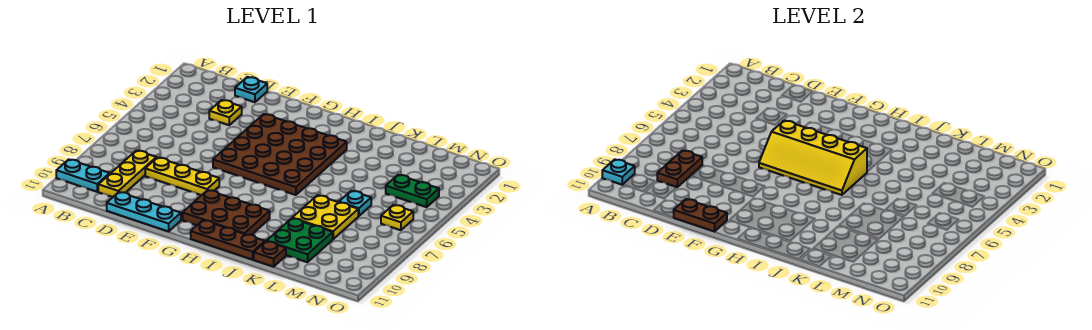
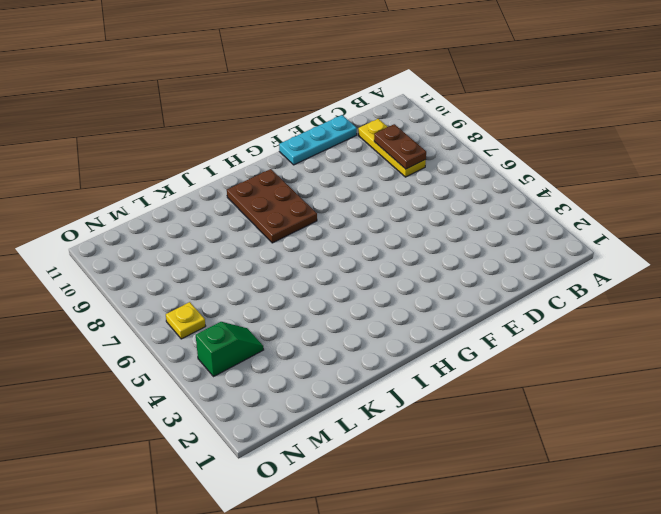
brown plate H8:I10 level 1 -> brown plate G9:I10 level 1
green slope M4:N4 level 1 top N -> green plate M4:N4 level 1
none -> cyan plate A10:B10 level 1
none -> cyan plate D1 level 1
none -> yellow plate D3 level 1

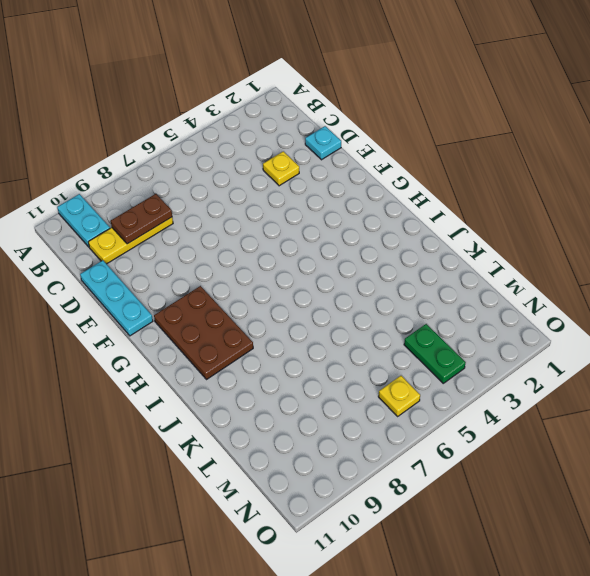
none -> yellow plate D8:F8 level 1
none -> brown plate F3:I6 level 1
none -> brown plate H11:J11 level 1

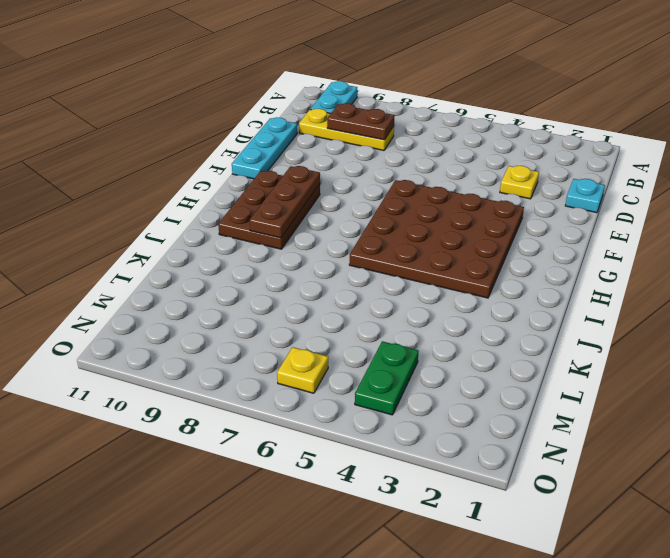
brown plate G9:I9 level 2 -> brown plate H11:J11 level 1
none -> yellow plate D8:F8 level 1
none -> yellow plate K7:L8 level 1
none -> green plate K9:L10 level 1

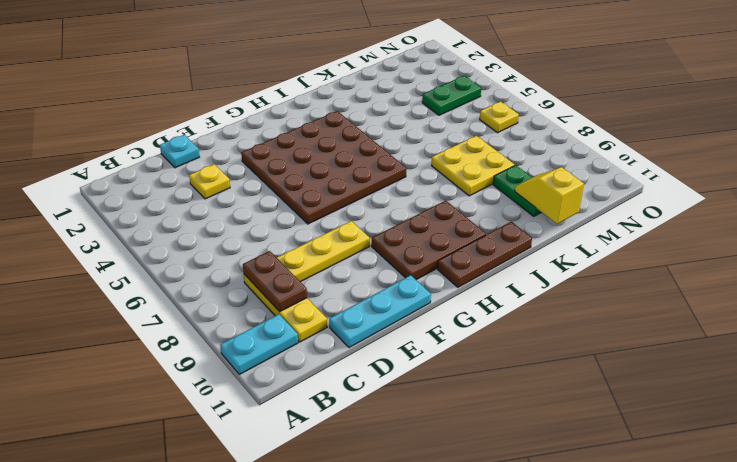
green plate L9:L10 level 1 -> green plate K9:L10 level 1
yellow slope L10:L11 level 2 top 11 -> none
none -> brown plate K11 level 1
none -> cyan plate L6 level 1
none -> cyan plate A10 level 2

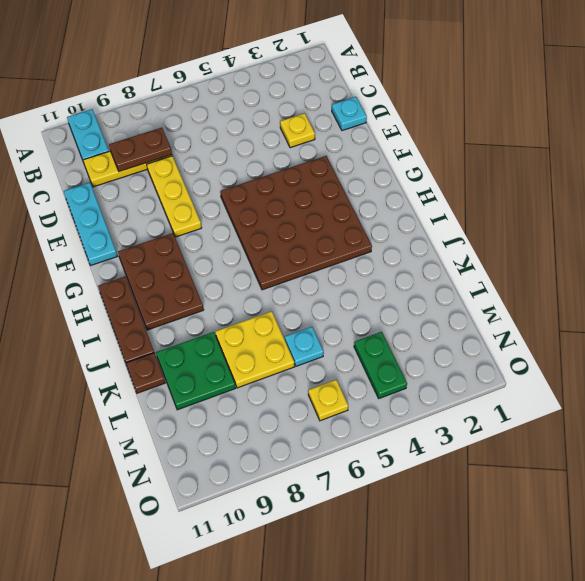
none -> cyan plate A10 level 2
none -> brown plate E11:F11 level 2
none -> yellow slope F5:I6 level 2 top 5

